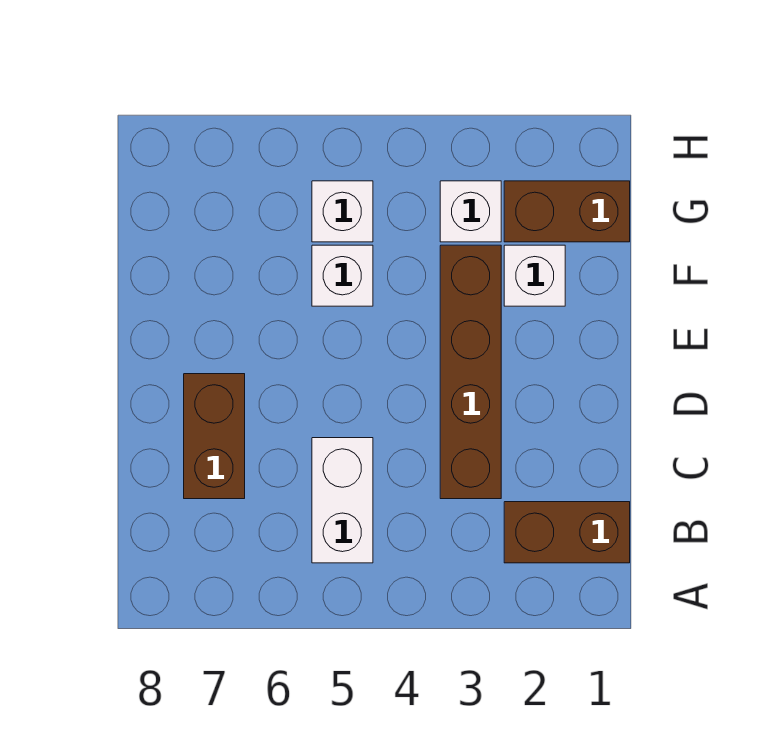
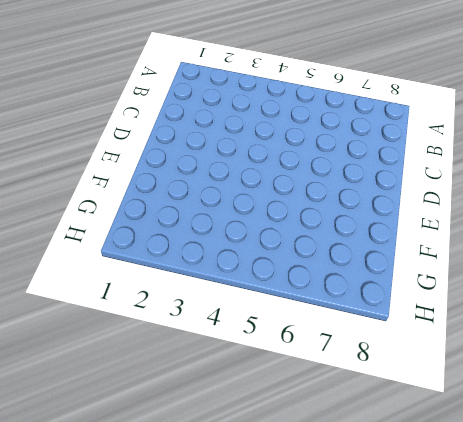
none -> brown brick B1:B2 level 1
none -> white brick B5:C5 level 1

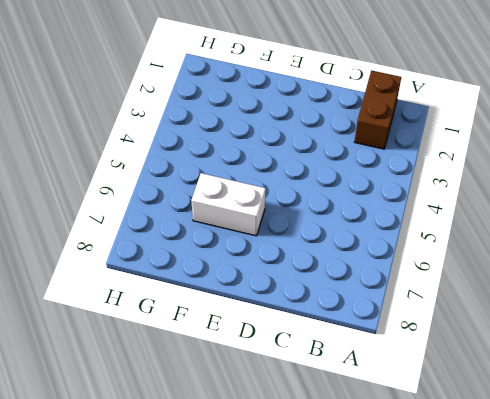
white brick E6:F6 level 1 -> white brick B5:C5 level 1
none -> brown brick C3:F3 level 1
none -> brown brick C7:D7 level 1

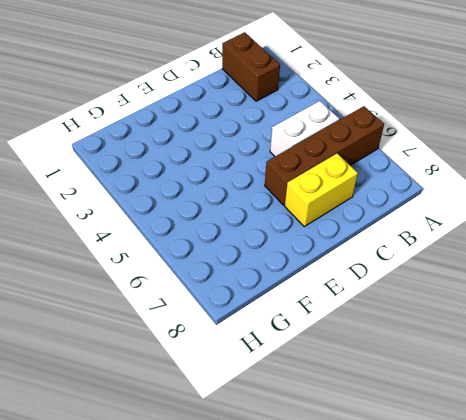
brown brick A6:D6 level 1 -> brown brick C3:F3 level 1
yellow brick C7:D7 level 1 -> brown brick C7:D7 level 1
none -> white brick F2 level 1
none -> white brick F5 level 1

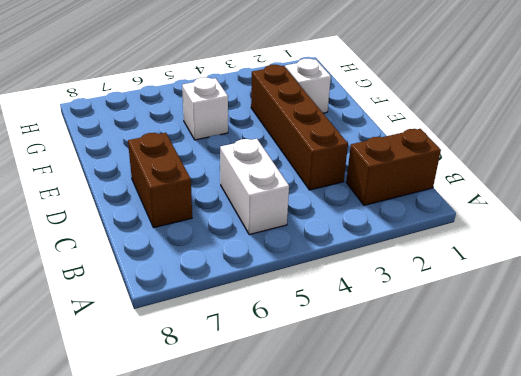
none -> brown brick G1:G2 level 1
none -> white brick G3 level 1

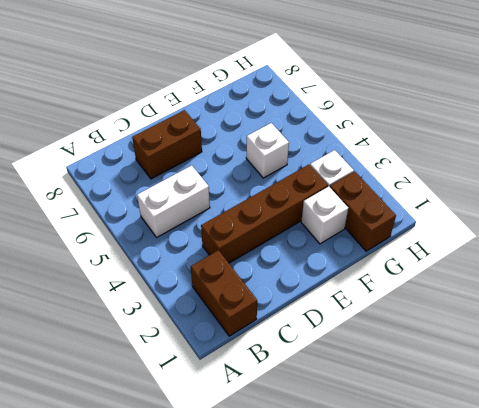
none -> white brick G5 level 1

